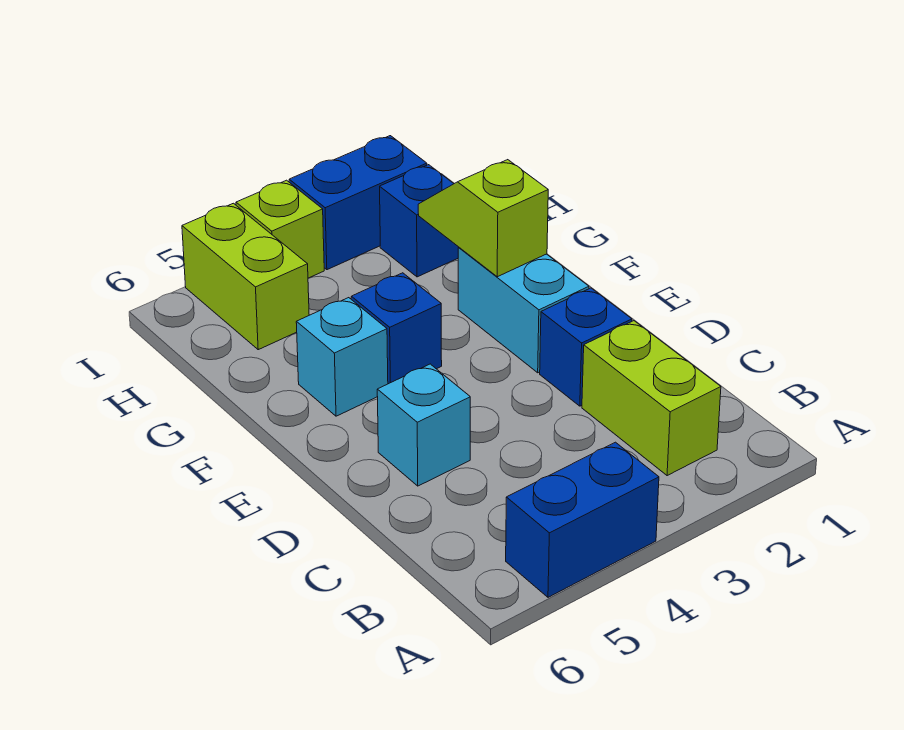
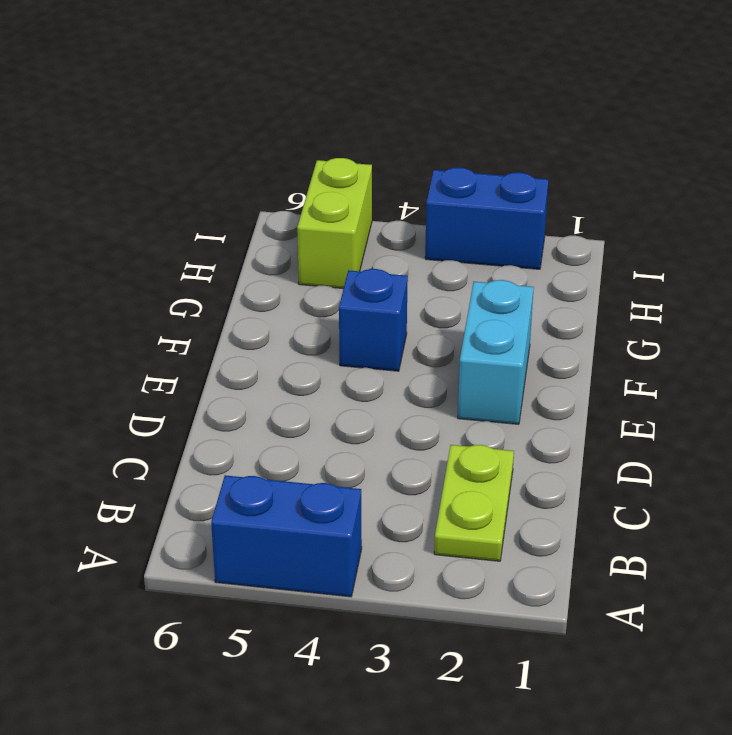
lime plate B2:C2 level 1 -> lime brick B2:C2 level 1
none -> blue brick D2 level 1
none -> cyan brick D5 level 1
none -> cyan brick F5 level 1

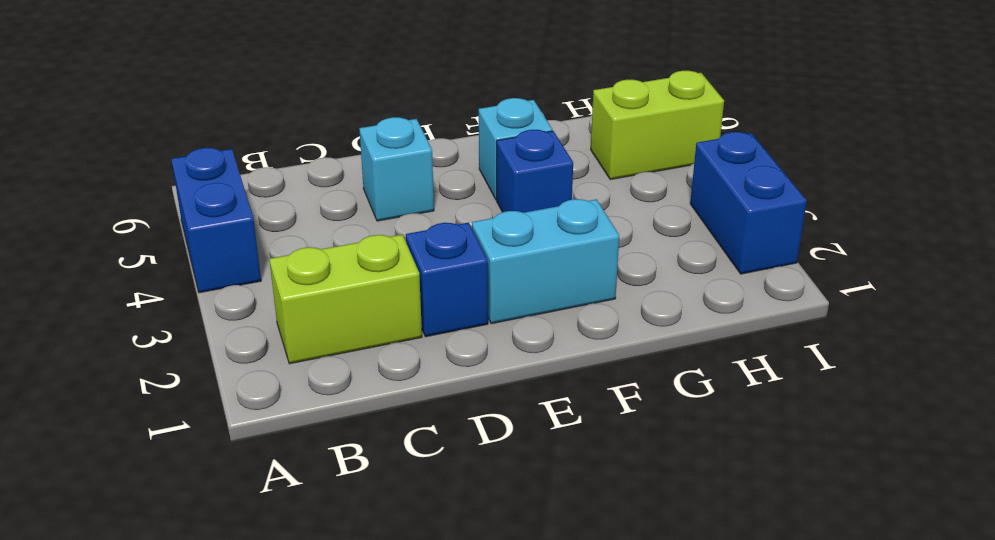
none -> blue brick H2 level 1
none -> lime brick I4 level 1
none -> lime slope F2:G2 level 2 top F

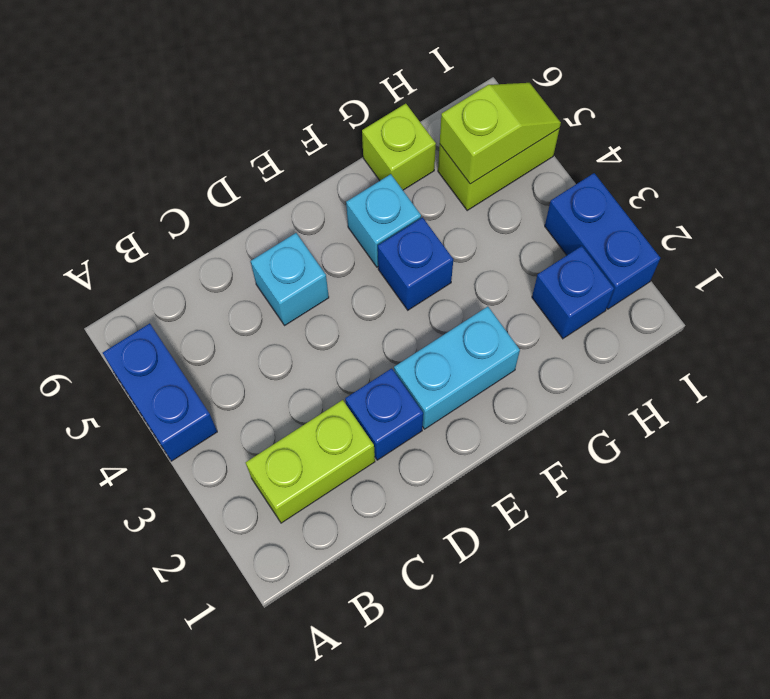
lime brick G6 level 1 -> lime brick I4 level 1
lime slope H5:I5 level 2 top H -> lime slope F2:G2 level 2 top F

